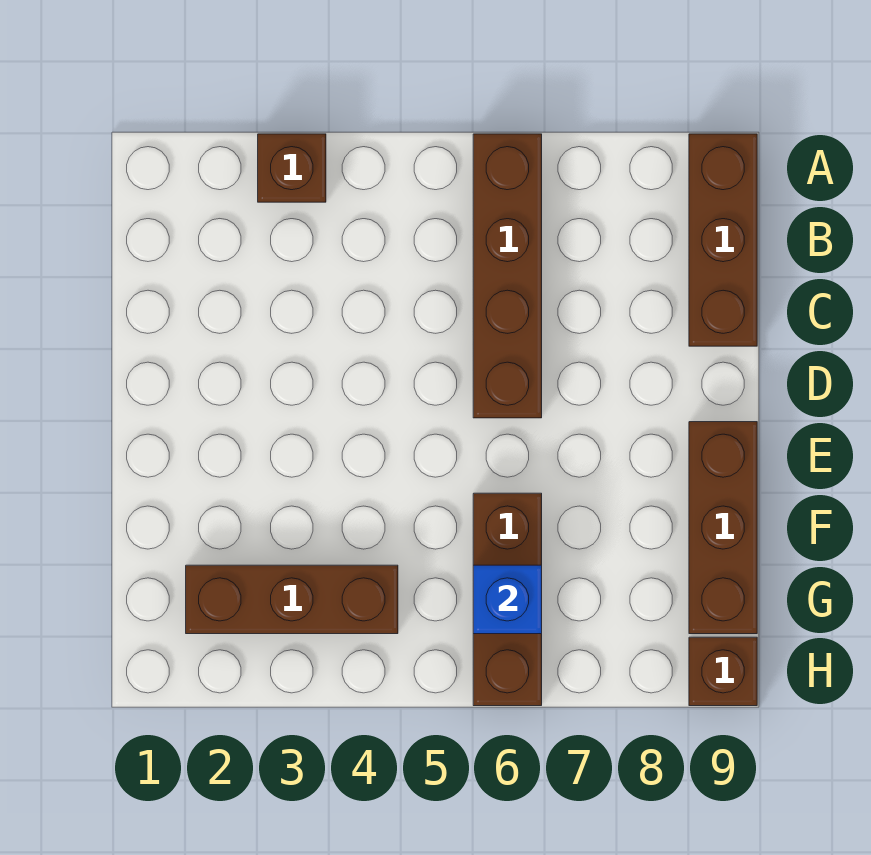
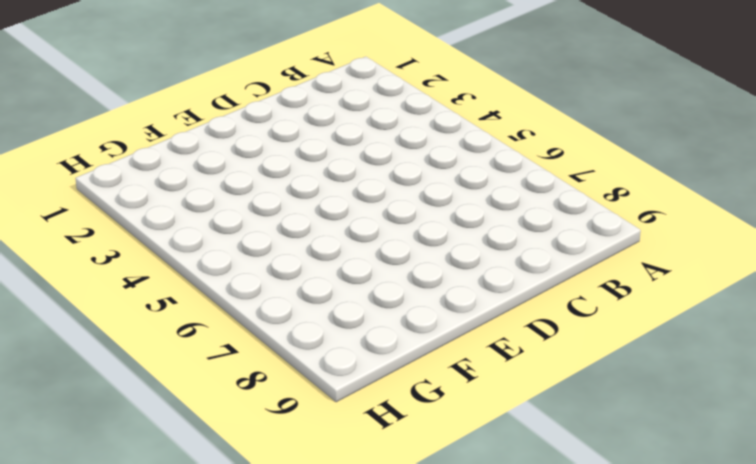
none -> brown brick A3 level 1
none -> brown brick A6:D6 level 1

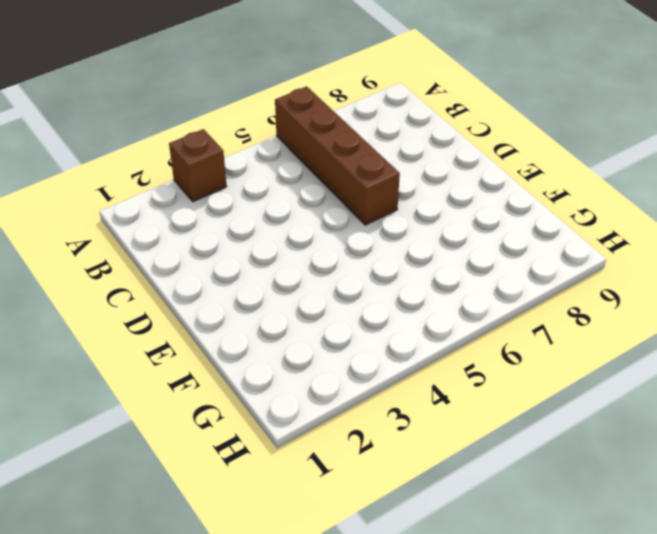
none -> brown brick A9:C9 level 1
none -> brown brick E9:G9 level 1

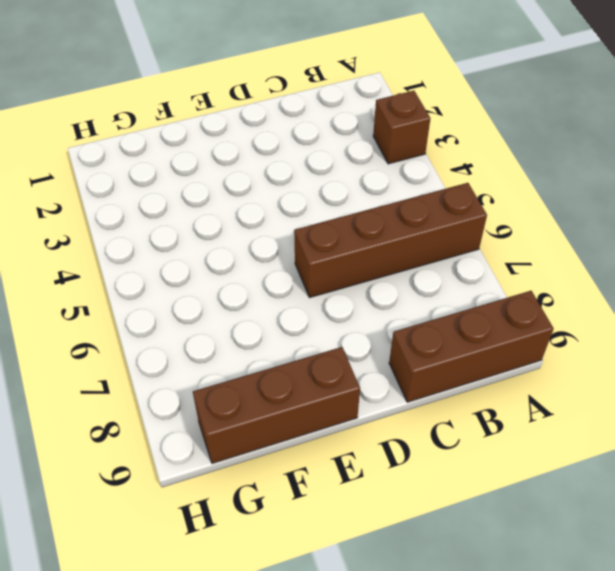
none -> brown brick F6:H6 level 1
none -> brown brick G2:G4 level 1

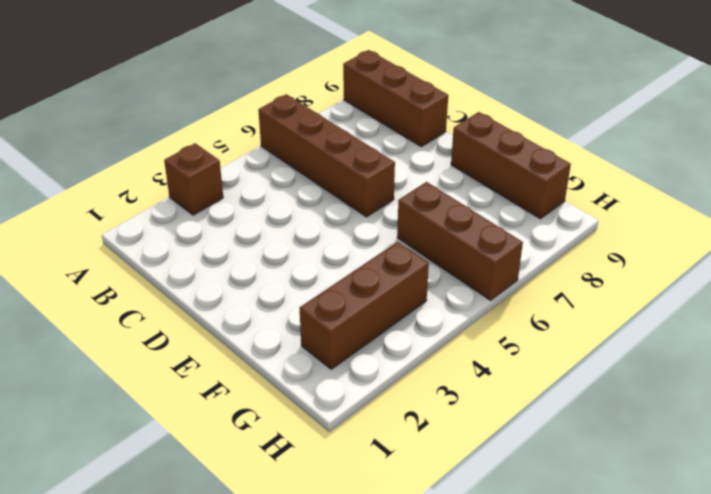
none -> brown brick H9 level 1
none -> blue brick G6 level 2

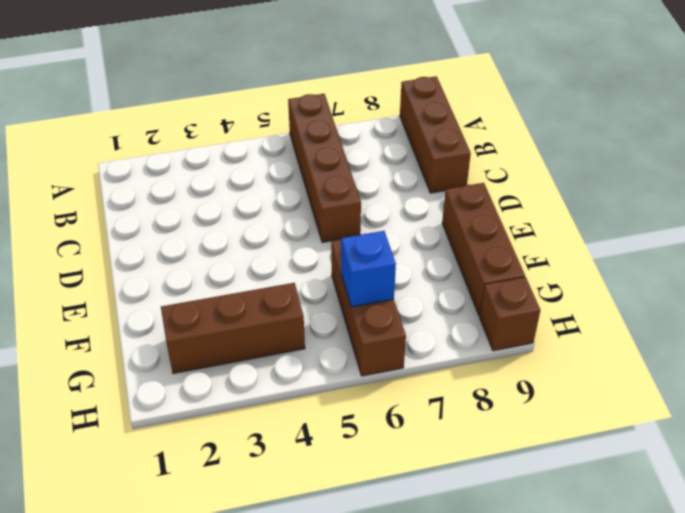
none -> brown brick A3 level 1

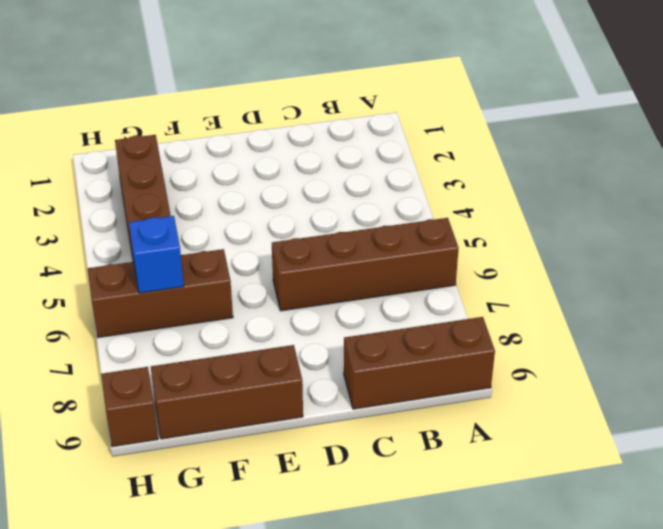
none -> brown brick A3 level 1

